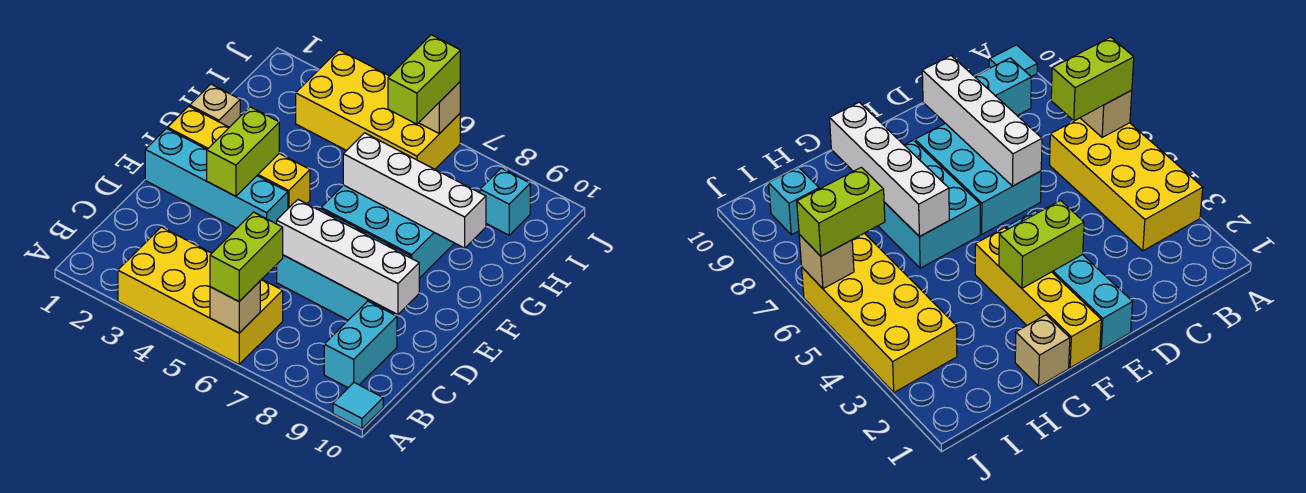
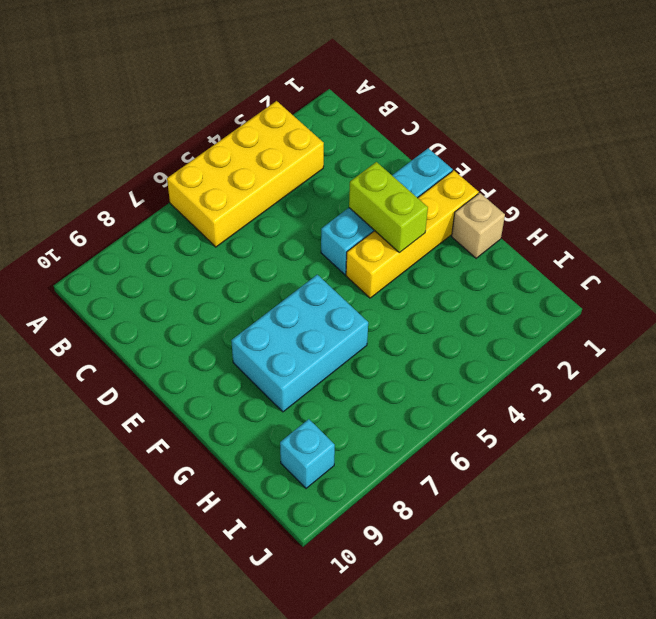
none -> cyan tile A10 level 1
none -> cyan brick B9:C9 level 1
none -> cyan brick D6:E8 level 1

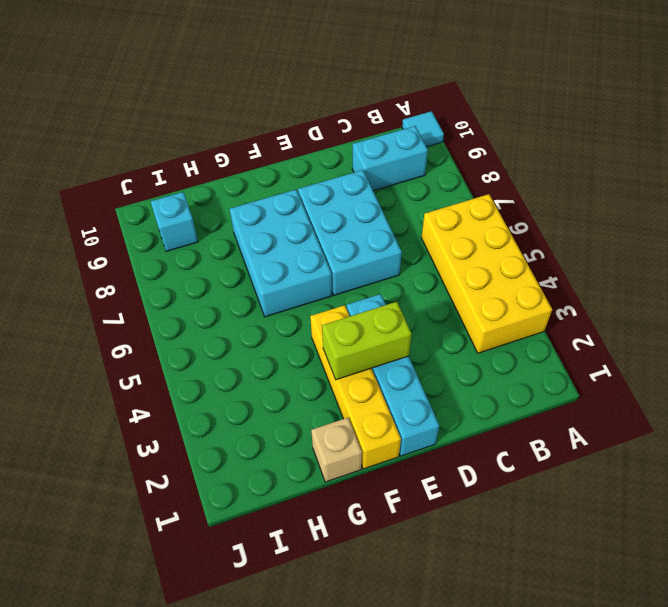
none -> yellow brick I3:J6 level 1
none -> tan brick A6 level 2
none -> white brick D6:D9 level 2

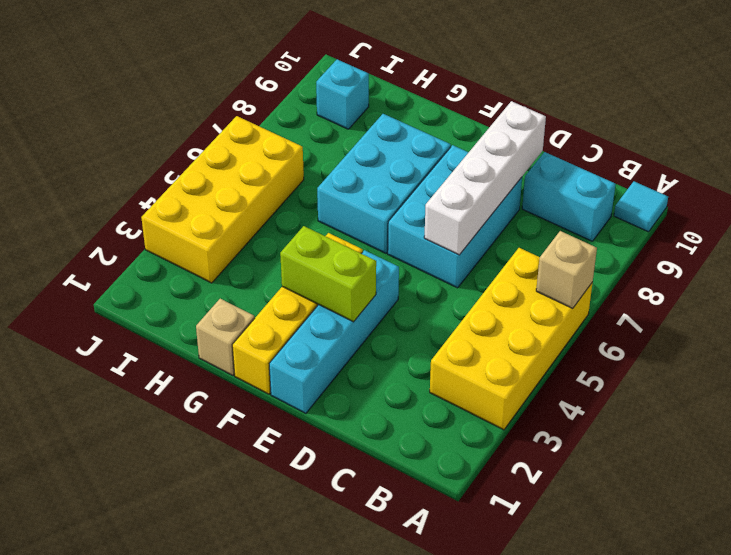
none -> white brick G6:G9 level 2
none -> tan brick J6 level 2
none -> lime brick A6:B6 level 3

